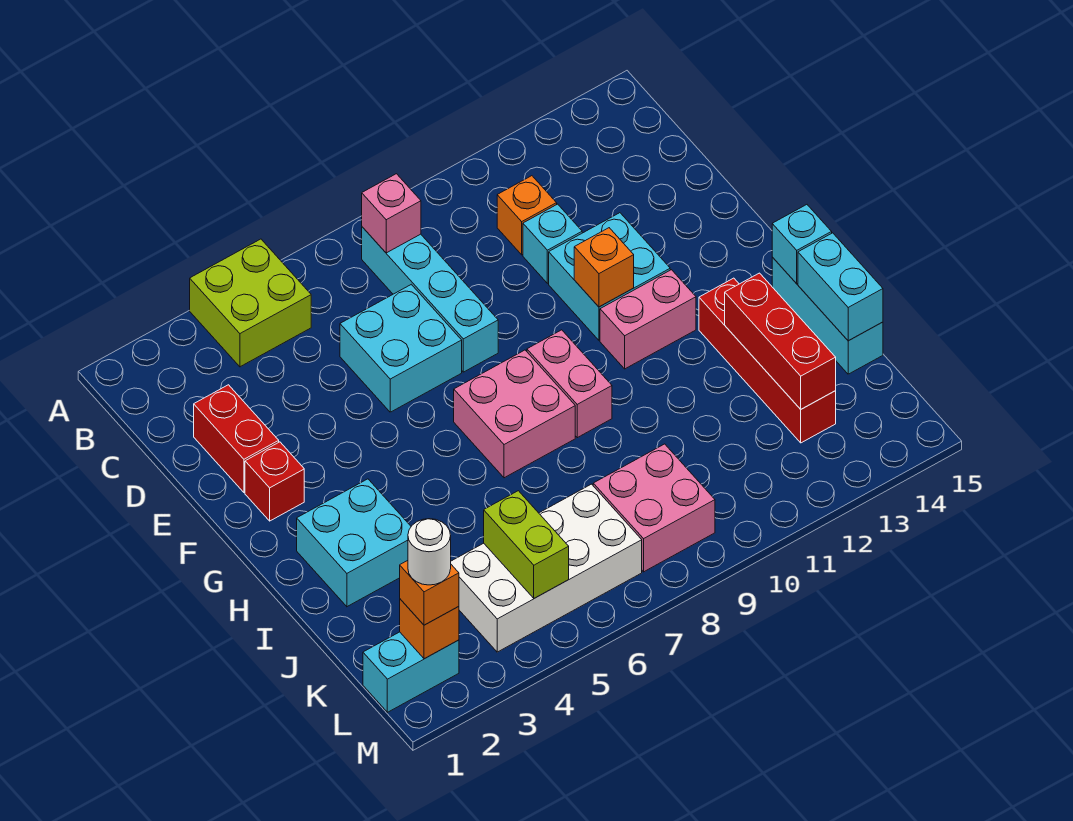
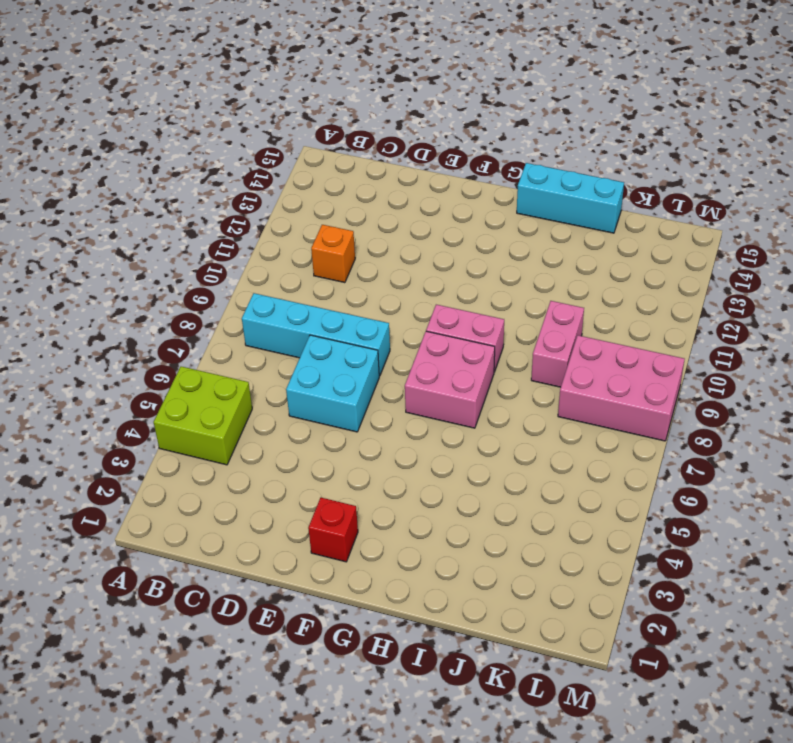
pink brick J9:J10 level 1 -> pink brick G11:G12 level 1
pink brick K8:M9 level 1 -> pink brick K8:L9 level 1
none -> red brick D2:E2 level 1
none -> cyan brick D11 level 1
none -> cyan brick E11:F12 level 1

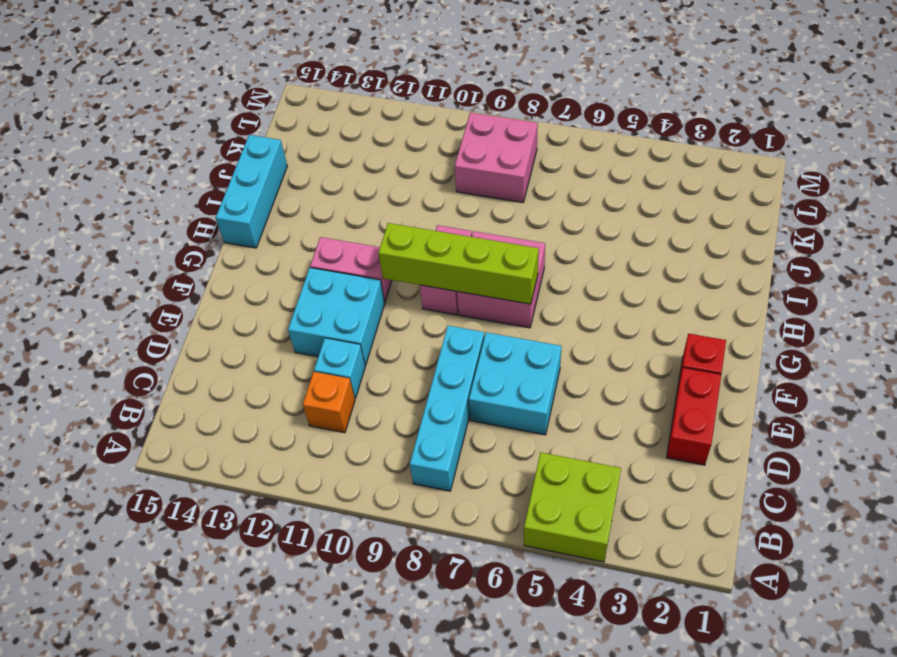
lime brick G7:G10 level 2 -> none
none -> cyan brick H2:I3 level 1
none -> red brick H13:K13 level 1
none -> white brick K4:L7 level 1

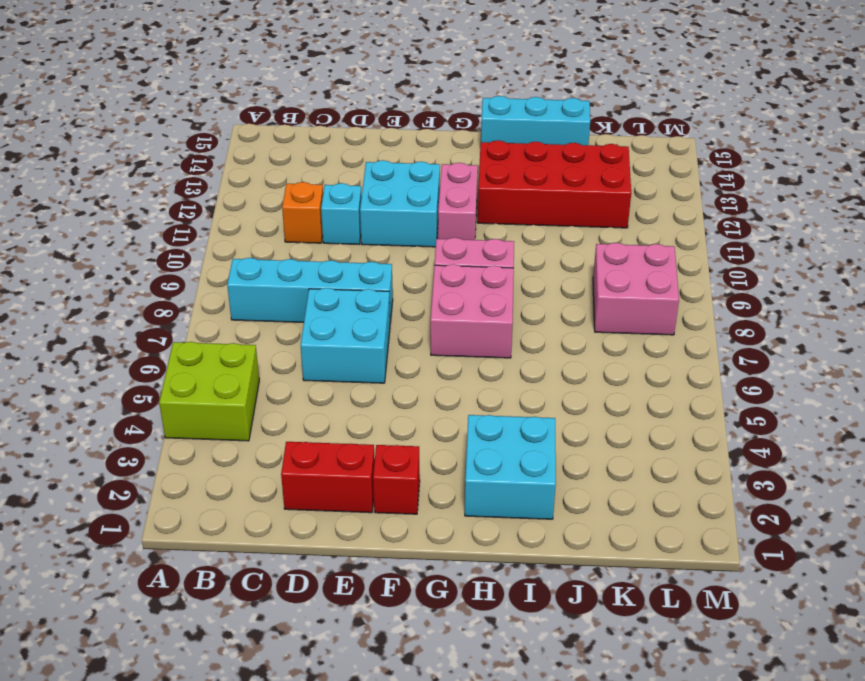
red brick H12:K13 level 1 -> red brick H13:K13 level 1
none -> white brick K4:L7 level 1
none -> cyan brick L1:L2 level 1
none -> pink brick B8 level 2

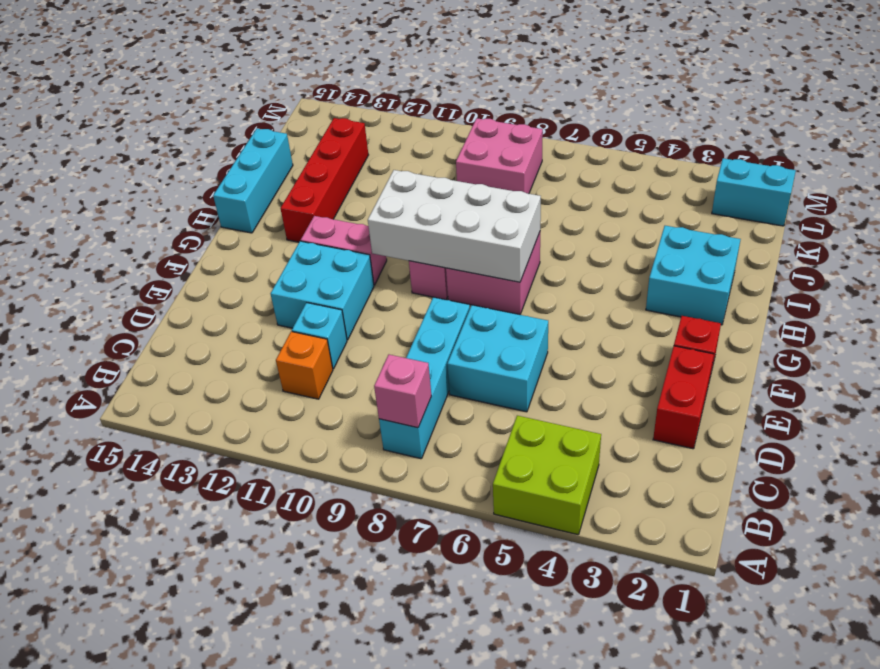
white brick G7:H10 level 2 -> white brick K4:L7 level 1
none -> orange brick F11 level 2
none -> cyan brick H15 level 2
none -> red brick I13:K13 level 2

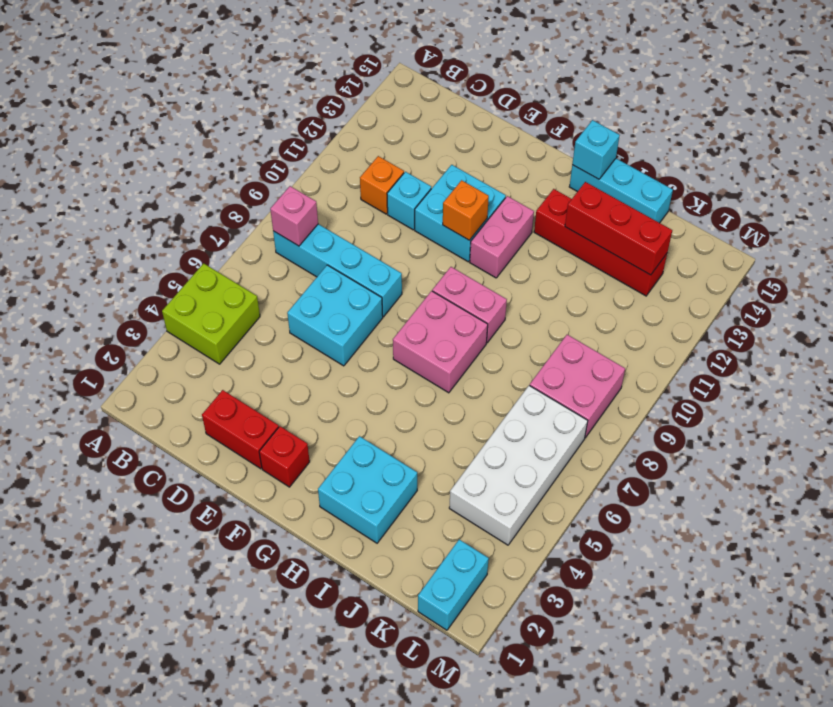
none -> cyan brick I15:J15 level 2
none -> lime brick K5:L5 level 2
none -> orange brick L2 level 2

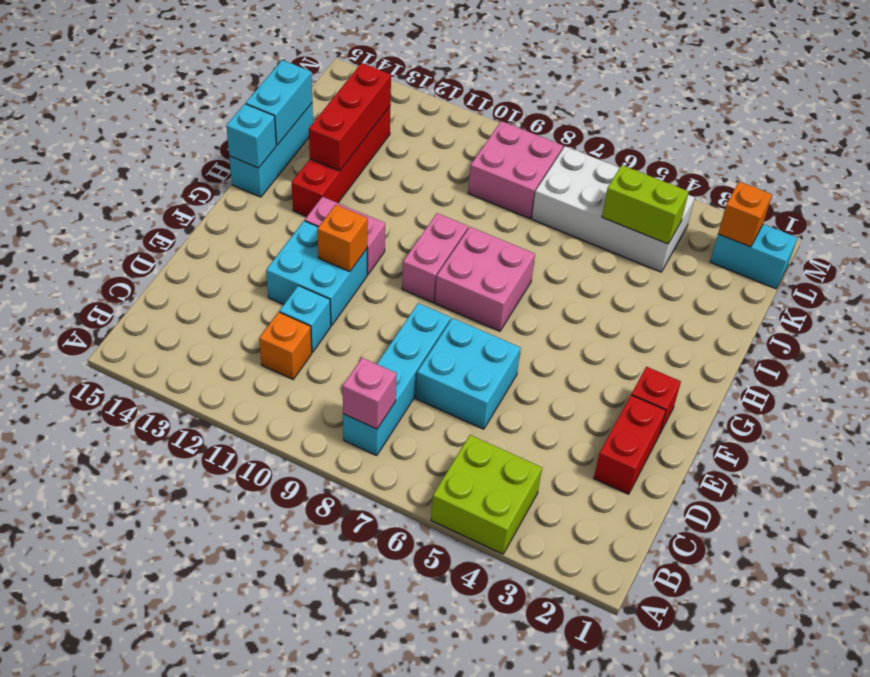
lime brick K4:K5 level 2 -> lime brick K5:L5 level 2
none -> cyan brick H2:I3 level 1
none -> orange brick L2 level 3
none -> white round brick L2 level 4

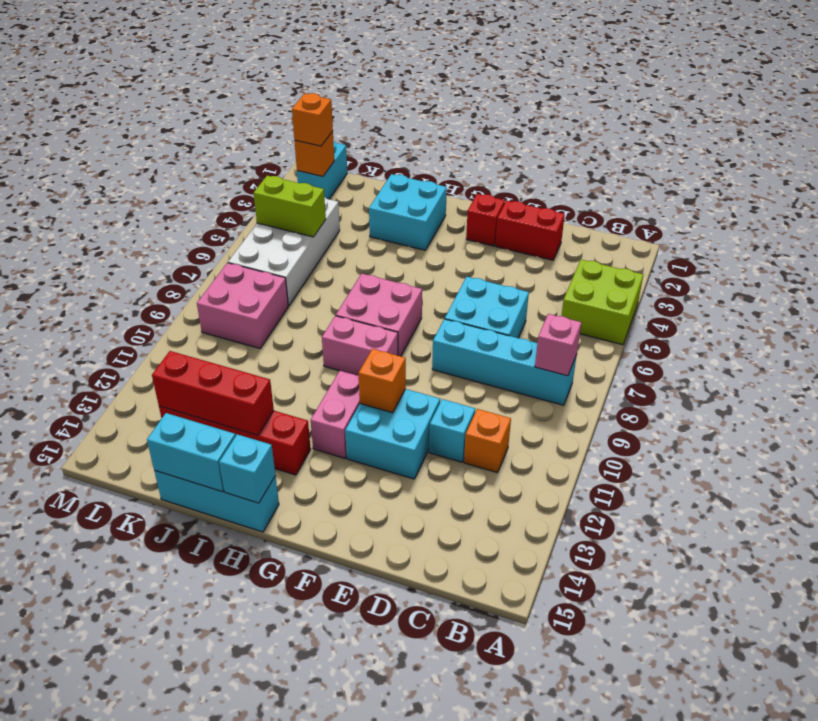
none -> white round brick L2 level 4

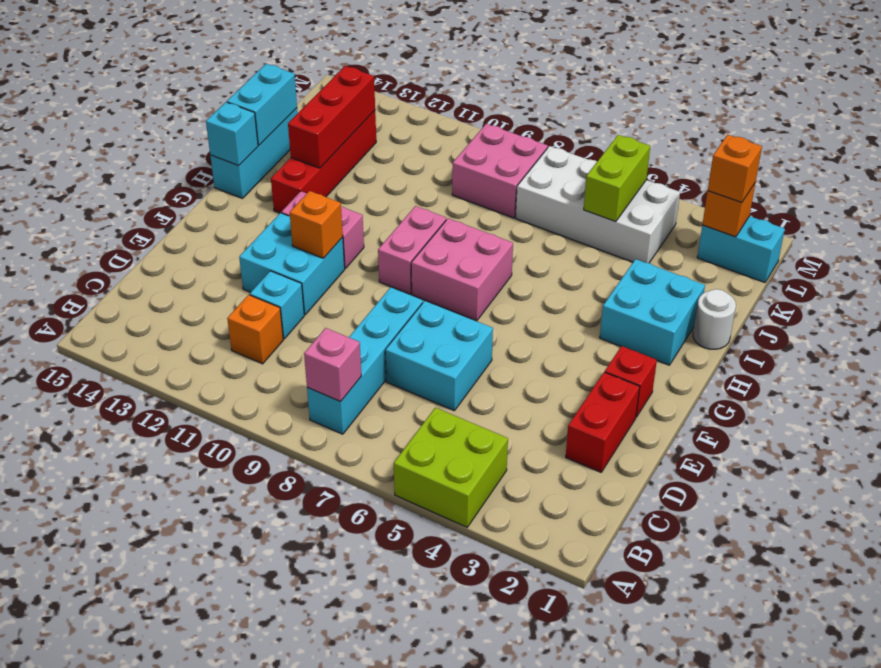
white round brick I1 level 1 -> white round brick L2 level 4

